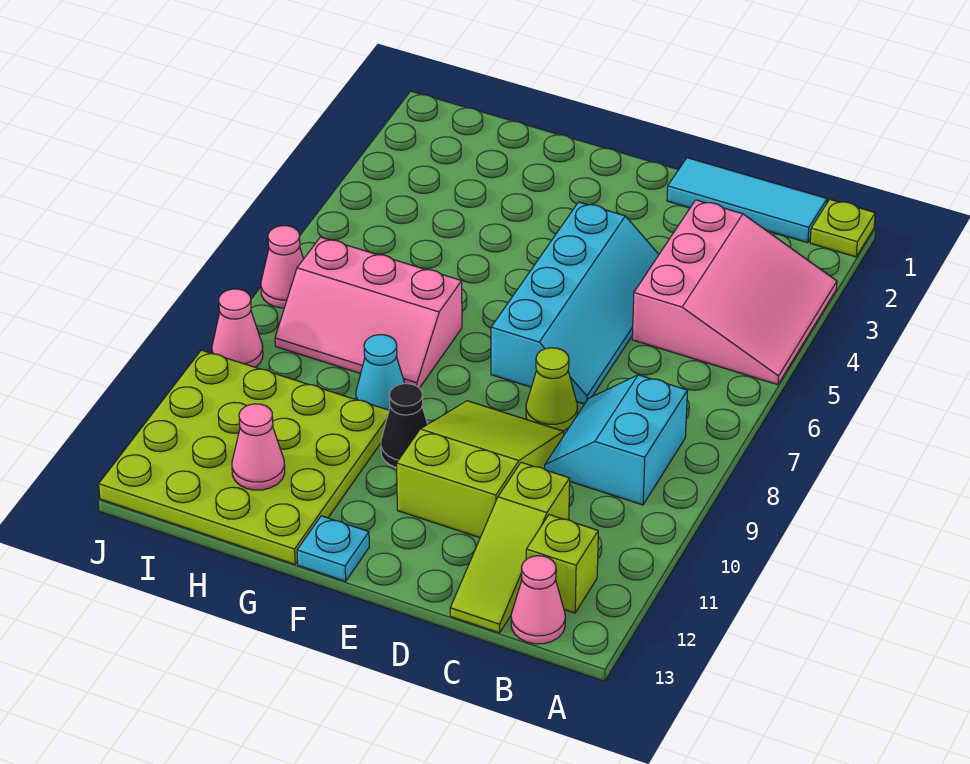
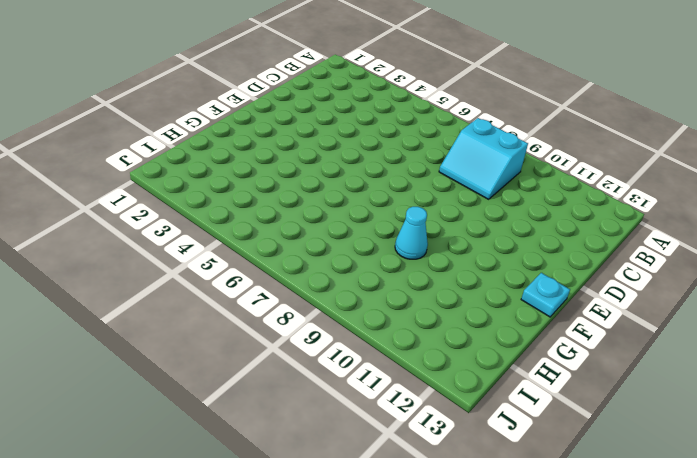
none -> lime plate A1 level 1
none -> pink slope A3:C5 level 1 top C
none -> cyan tile B1:D1 level 1

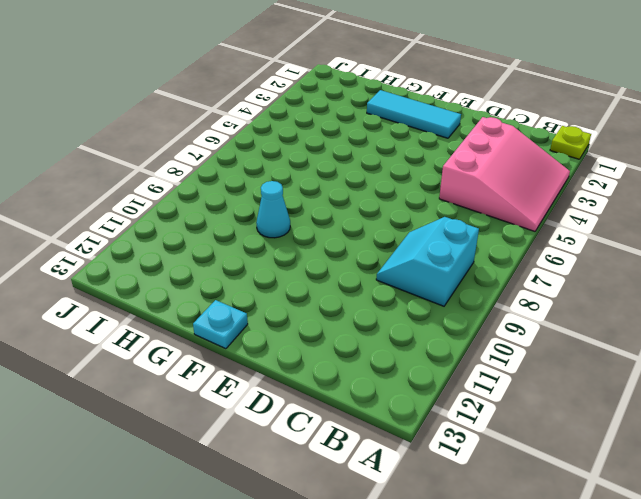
cyan tile E2:G2 level 1 -> cyan tile B1:D1 level 1
none -> lime brick B12 level 1
none -> pink cone B13 level 1
none -> lime slope C11:C13 level 1 top 11

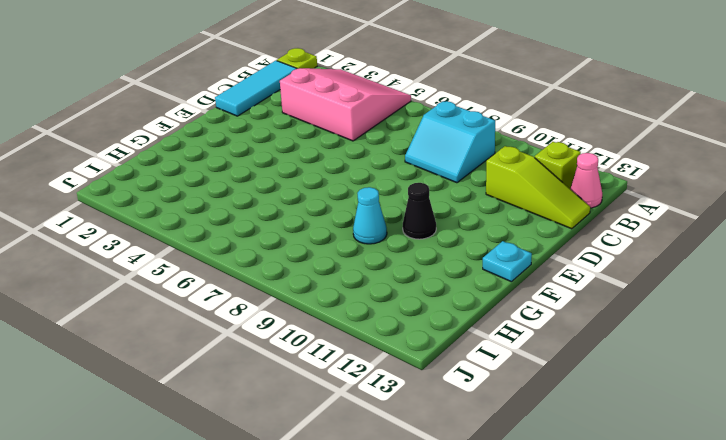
none -> cyan slope D4:E7 level 1 top E
none -> lime cone D8 level 1
none -> lime slope D9:E11 level 1 top 11

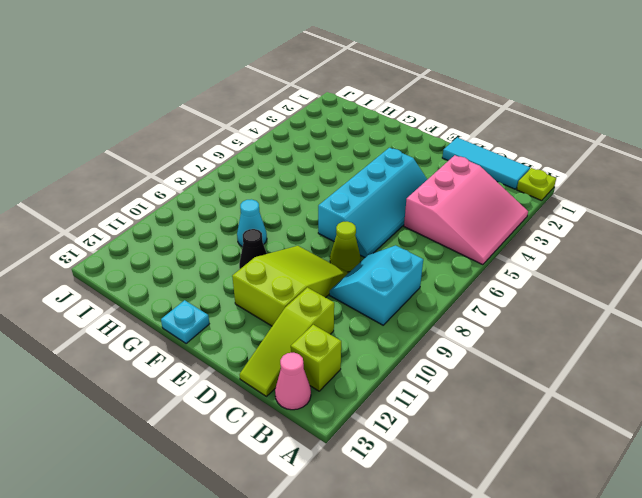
none -> pink slope G7:I8 level 1 top 7
none -> lime plate G10:J13 level 1
none -> pink cone J7 level 1

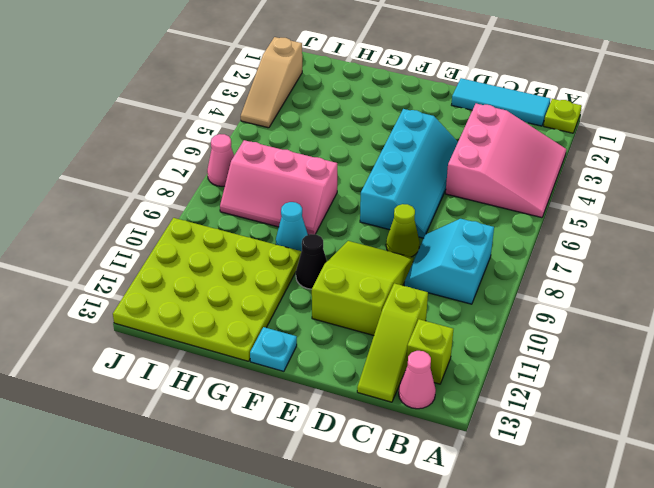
tan slope J2:J4 level 1 top 2 -> none
none -> pink cone J9 level 1
none -> pink cone H12 level 2

